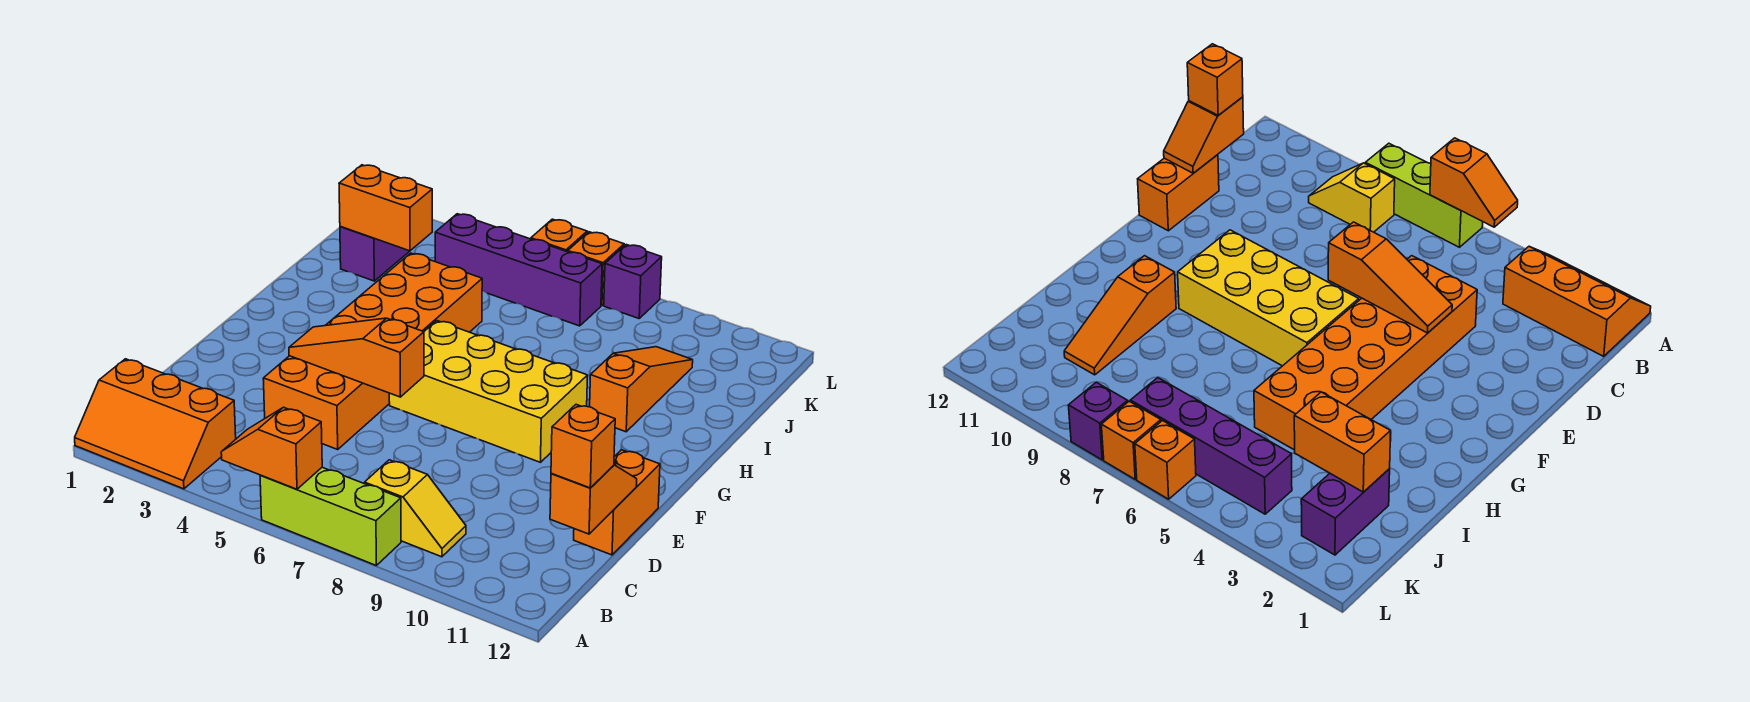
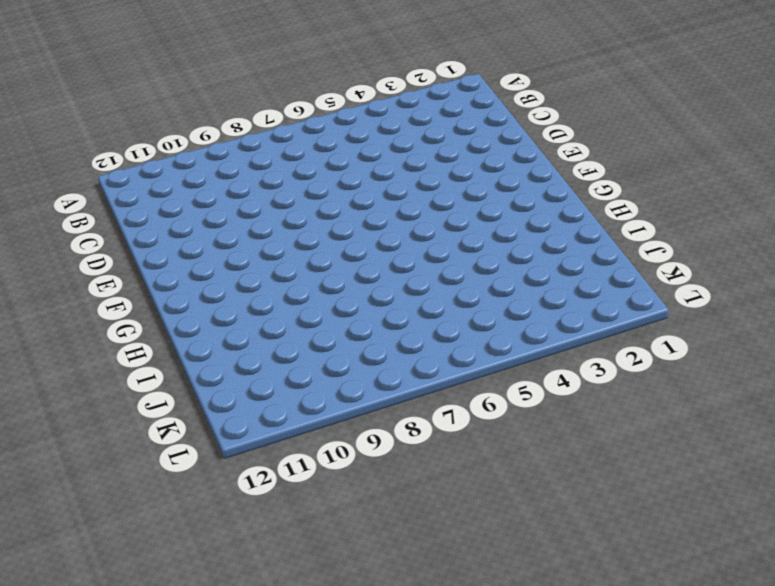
none -> orange slope A1:B3 level 1 top B
none -> lime brick A6:A8 level 1
none -> yellow slope B8:B9 level 1 top 8

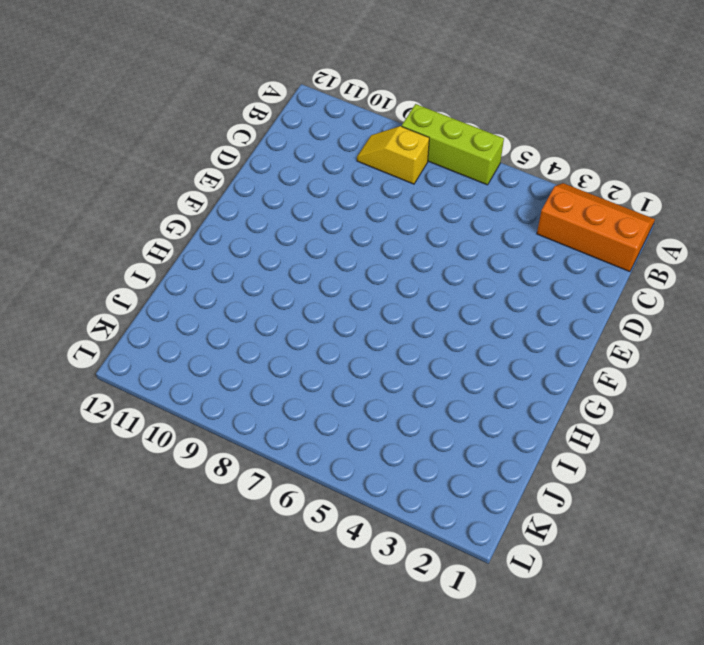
none -> orange brick D4:I5 level 1
none -> orange brick D12:E12 level 1
none -> yellow brick F6:G9 level 1

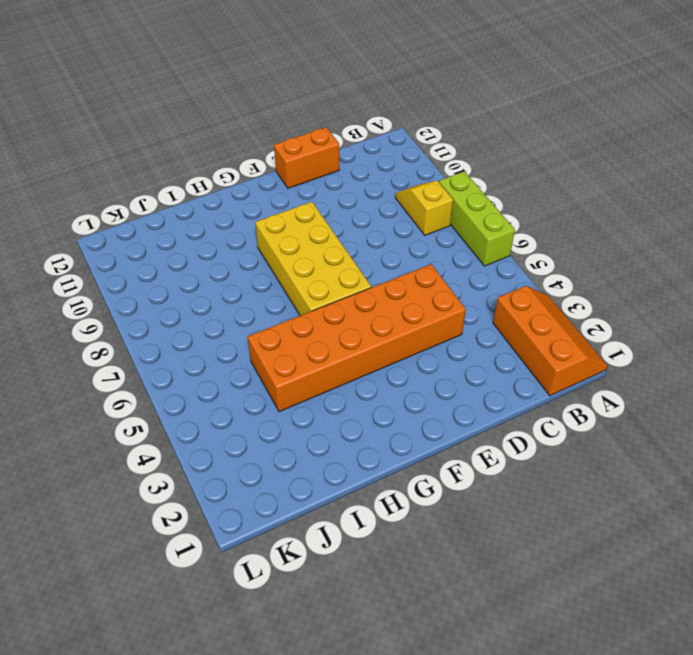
none -> orange slope H10:J10 level 1 top H
none -> purple brick J2:K2 level 1
none -> purple brick K4:K7 level 1

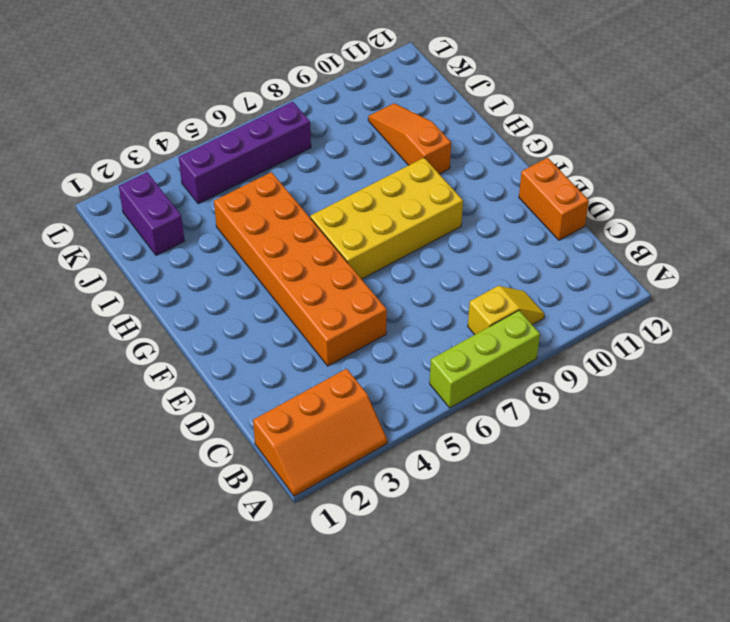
none -> orange brick L6 level 1
none -> orange brick L7 level 1
none -> purple brick L8 level 1

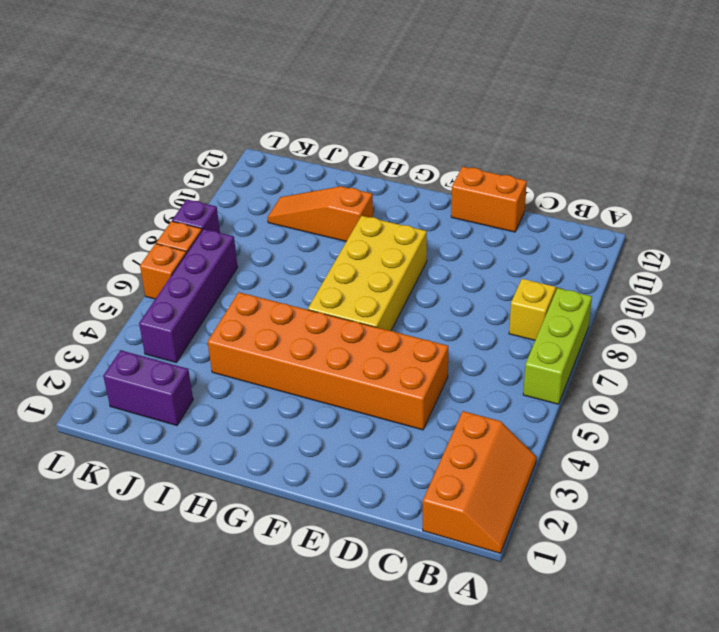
none -> orange slope A5:A6 level 2 top 6
none -> orange slope C12:D12 level 2 top C
none -> orange slope E4:E6 level 2 top 6

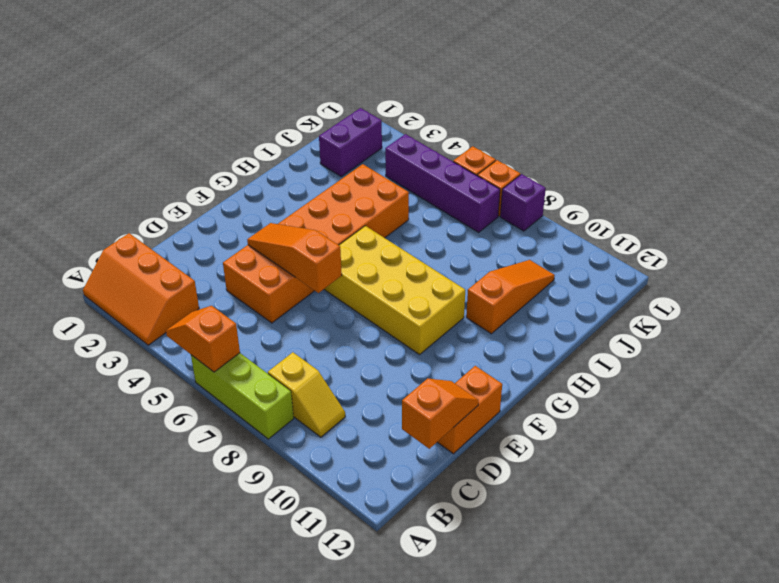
none -> orange brick J2:J3 level 2
none -> orange brick C12 level 3

